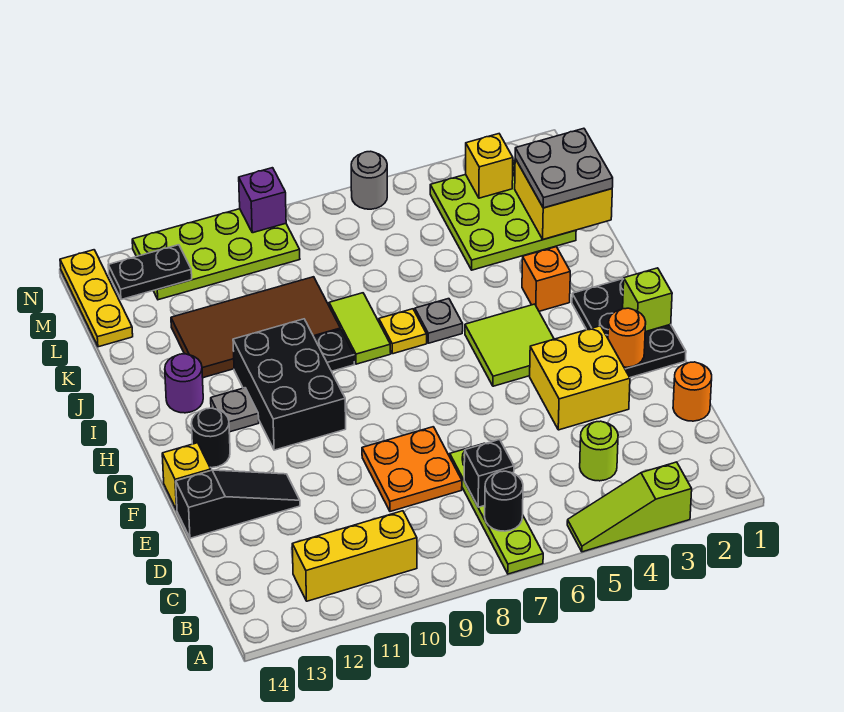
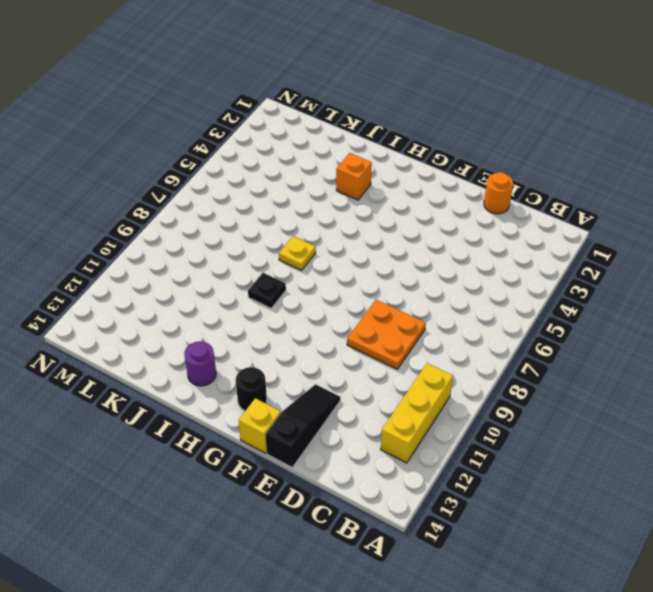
none -> lime slope A3:A5 level 1 top 3
none -> lime plate A7:D7 level 1
none -> lime round brick C4 level 1
none -> yellow brick E3:F4 level 1

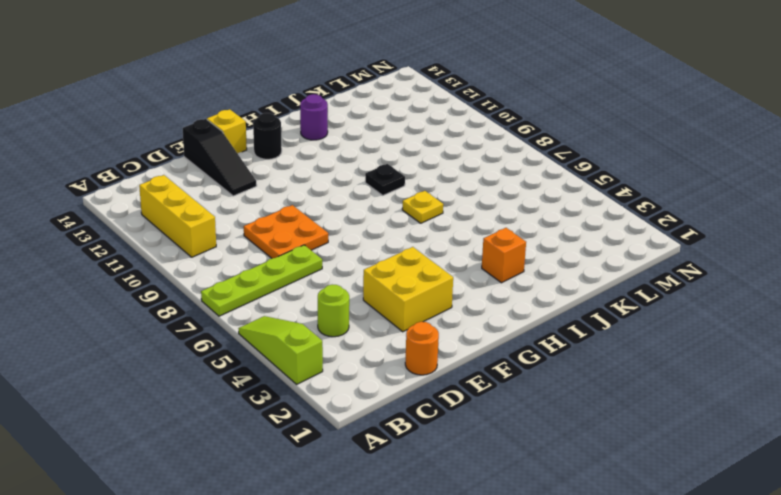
none -> black plate F1:H2 level 1
none -> lime tile G4:H5 level 1
none -> black brick G10:I11 level 1
none -> grey plate H12 level 1

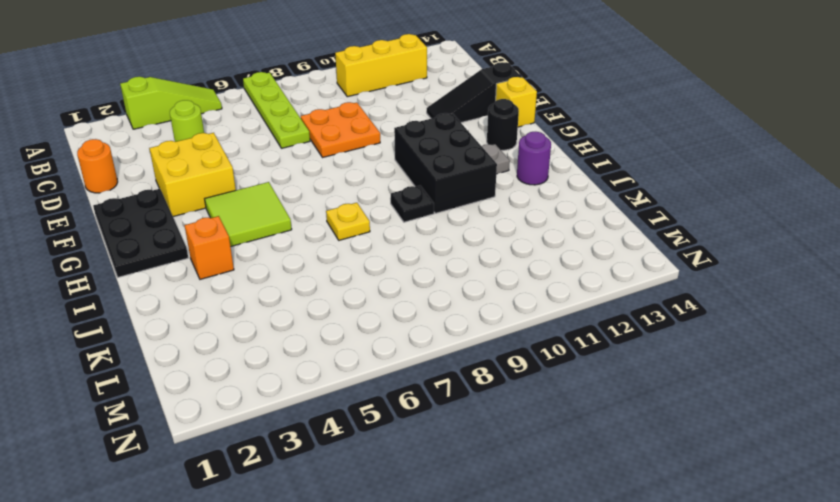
none -> grey plate I6 level 1
none -> lime tile I8:J8 level 1
none -> brown tile J9:K12 level 1
none -> lime plate K2:M4 level 1

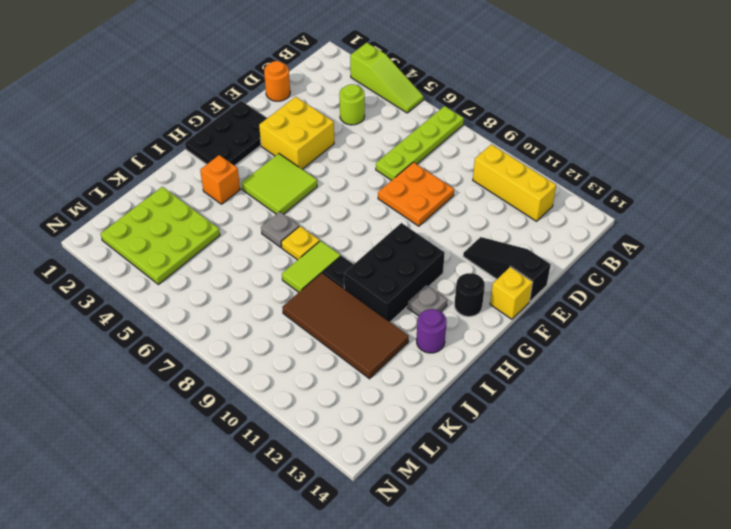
none -> yellow plate L14:N14 level 1
none -> lime plate M9:N12 level 1
none -> grey round brick N6 level 1
none -> black round brick B7 level 2

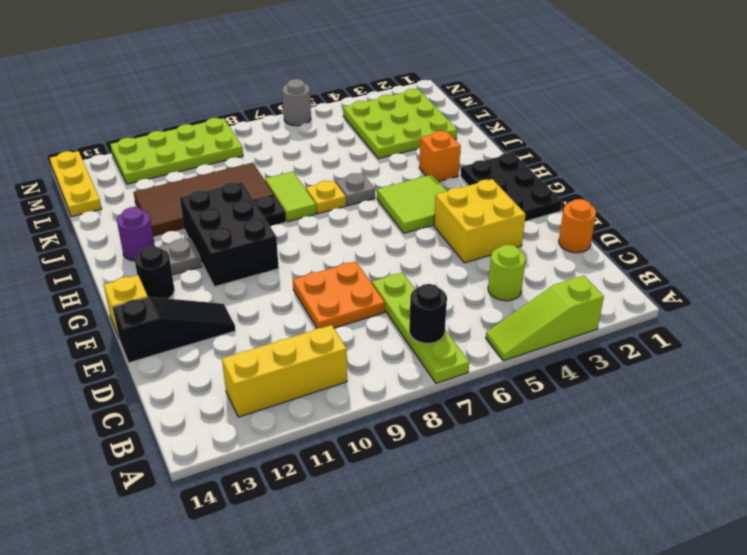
none -> black brick C7 level 2
none -> orange round brick F2 level 2
none -> lime brick G1 level 2
none -> yellow brick K1:L2 level 2

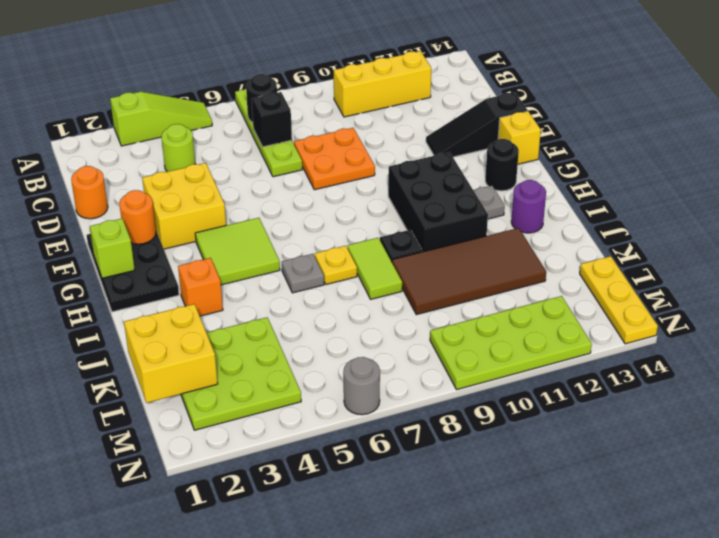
none -> yellow brick M3 level 2
none -> black plate M12:M13 level 2
none -> purple brick N9 level 2
none -> grey plate K1:L2 level 3

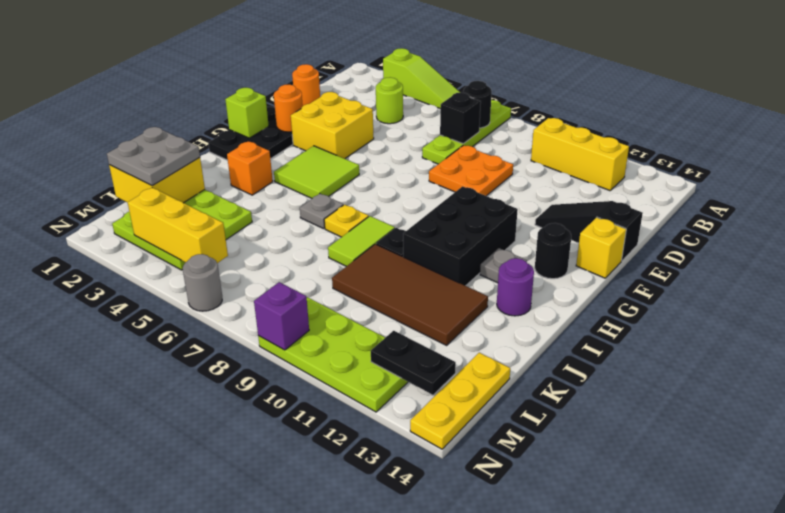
yellow brick M3:M5 level 2 -> yellow brick M3 level 2

